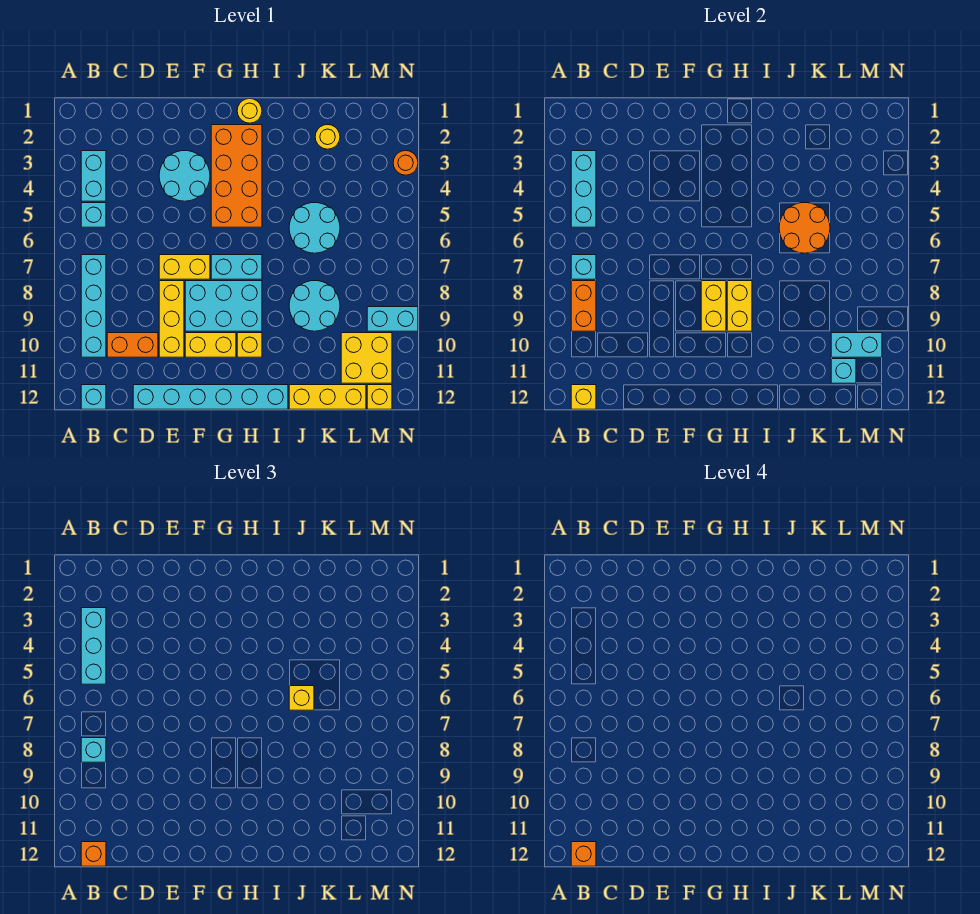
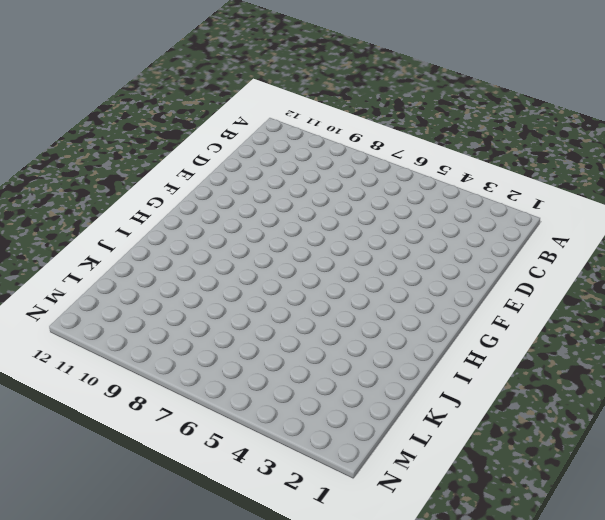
none -> cyan brick B3:B4 level 1
none -> cyan brick B5 level 1
none -> cyan brick B7:B10 level 1
none -> cyan brick B12 level 1

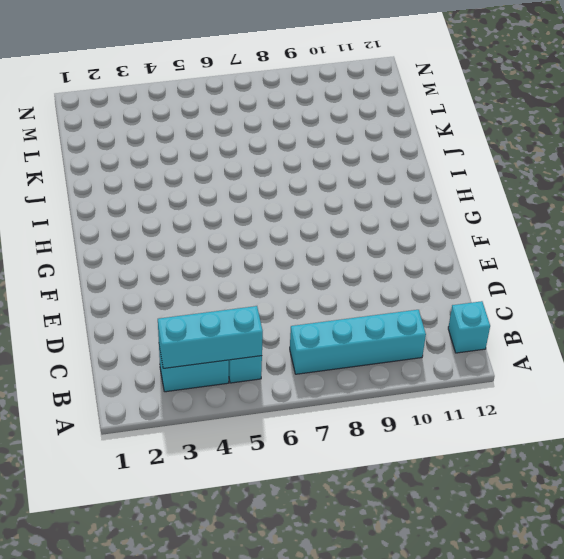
none -> orange brick C10:D10 level 1
none -> cyan brick D12:I12 level 1
none -> cyan round brick E3:F4 level 1
none -> yellow brick E7:F7 level 1

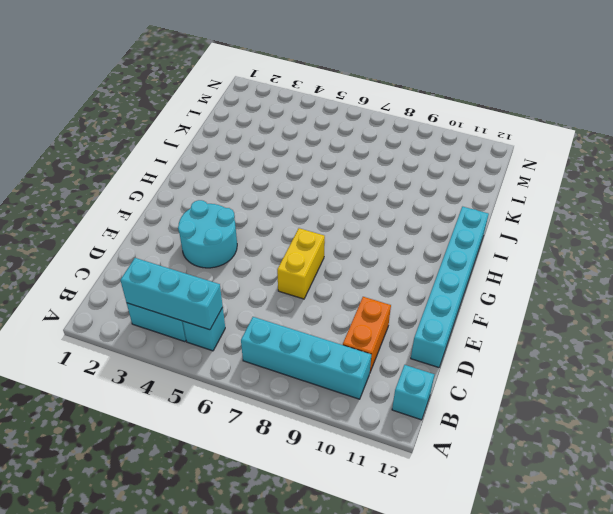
none -> yellow brick E8:E10 level 1
none -> cyan brick F8:H9 level 1
none -> yellow brick F10:G10 level 1
none -> orange brick G2:H5 level 1

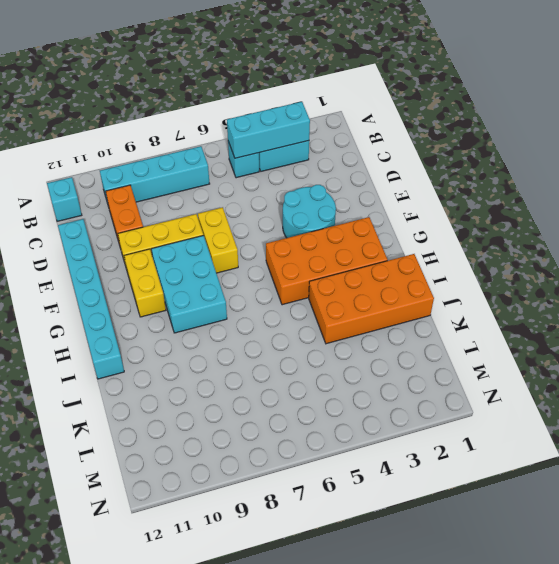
orange brick I1:J4 level 1 -> none
none -> cyan brick G7:H7 level 1
none -> yellow round brick H1 level 1
none -> yellow brick H10 level 1
none -> cyan round brick J5:K6 level 1

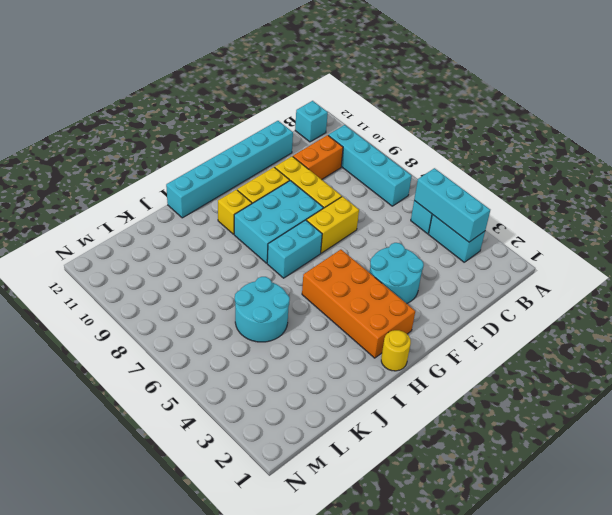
none -> cyan round brick J8:K9 level 1
none -> yellow brick J12:L12 level 1
none -> yellow round brick K2 level 1
none -> yellow brick L10:M11 level 1

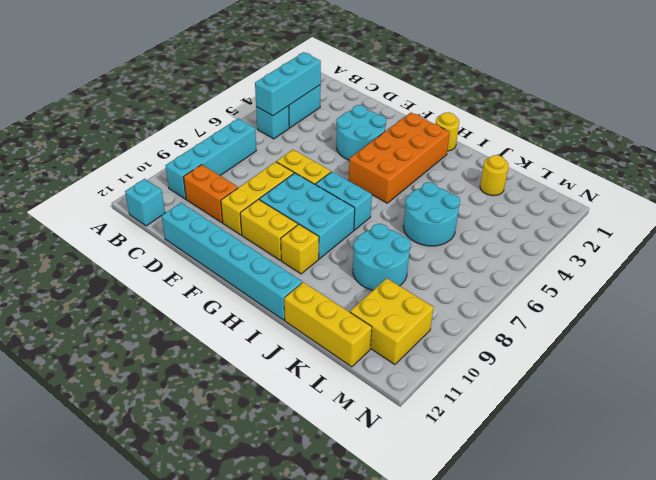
none -> cyan brick M9:N9 level 1
none -> yellow brick M12 level 1
none -> orange round brick N3 level 1
none -> cyan brick B7 level 2

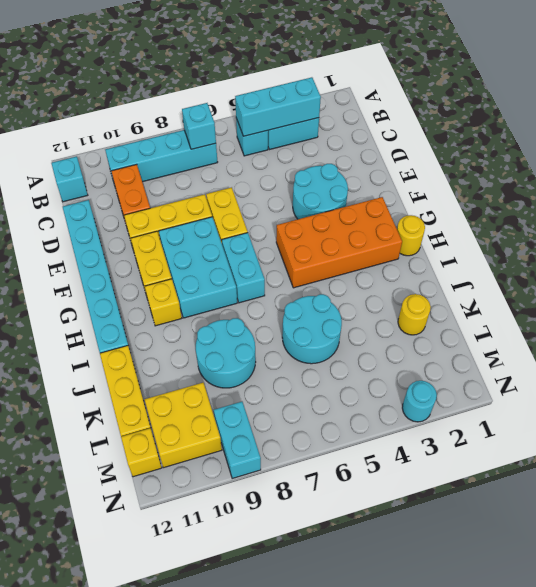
cyan round brick N3 level 1 -> orange round brick N3 level 1
none -> orange brick B8:B9 level 2
none -> yellow brick B12 level 2
none -> yellow brick G8:G9 level 2
none -> yellow brick H8:H9 level 2

